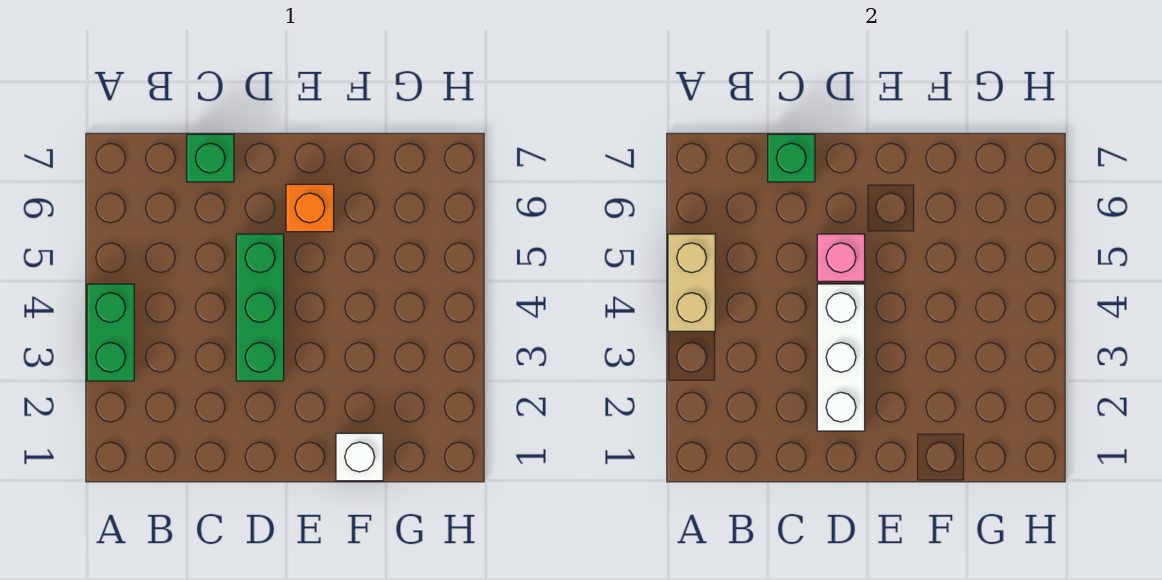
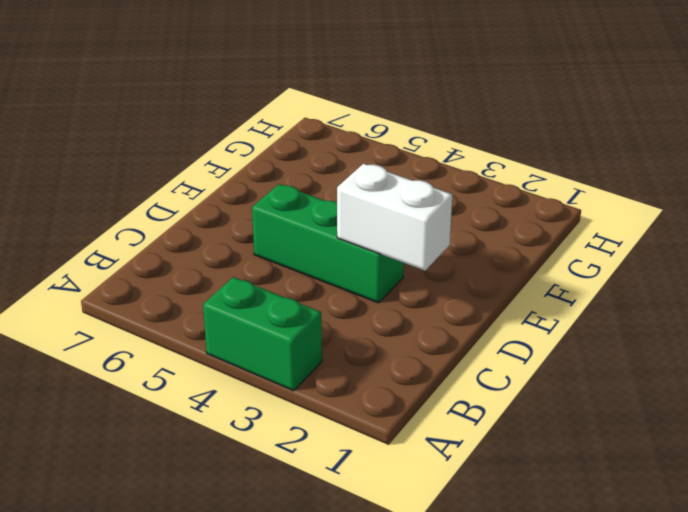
white brick D2:D3 level 2 -> white brick D2:D4 level 2
none -> green brick C7 level 1
none -> orange brick E6 level 1

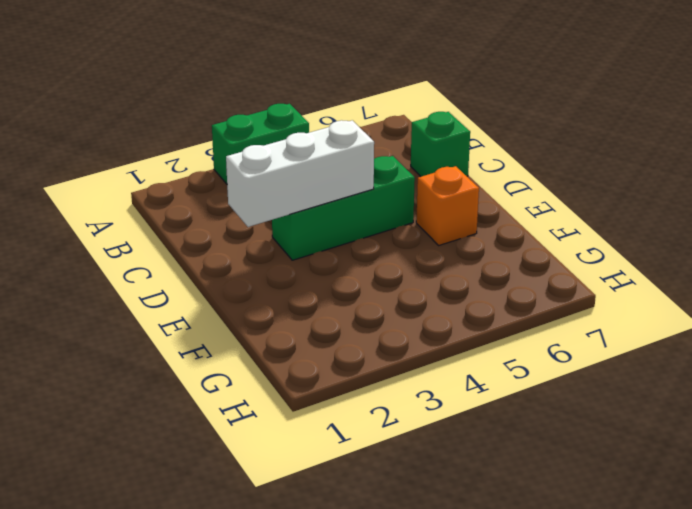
none -> white brick F1 level 1
none -> tan brick A4:A5 level 2

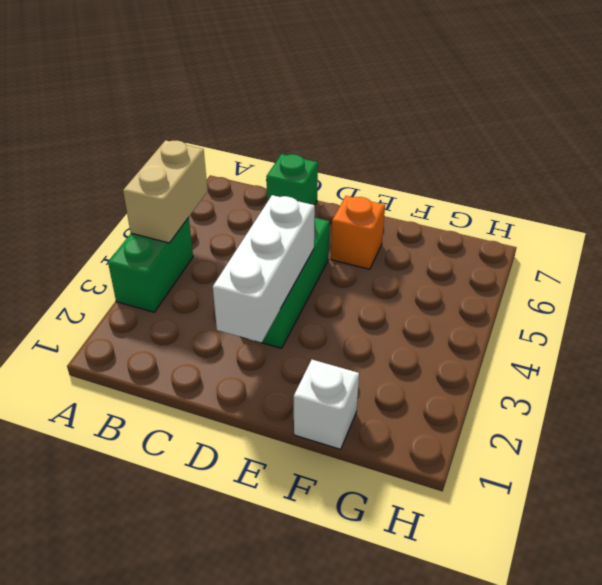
none -> green brick C7 level 2
none -> pink brick D5 level 2

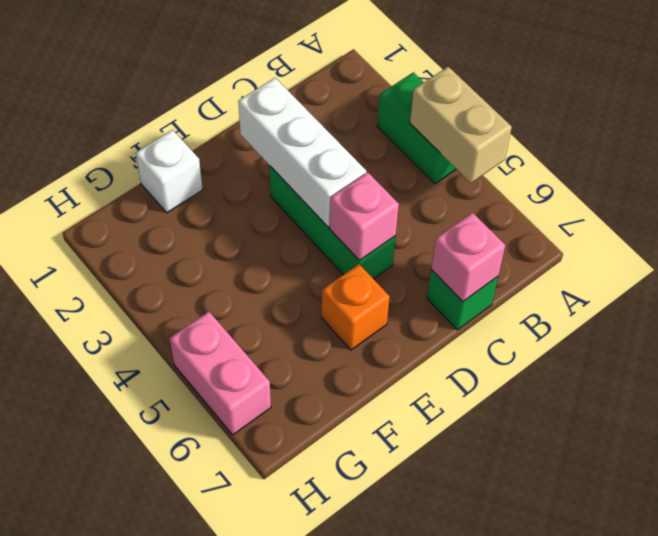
pink brick C7 level 2 -> green brick C7 level 2
pink brick H5:H6 level 1 -> none

